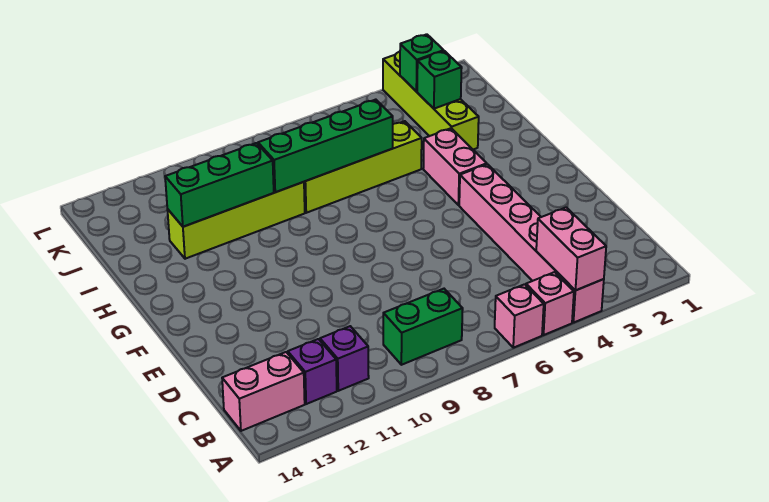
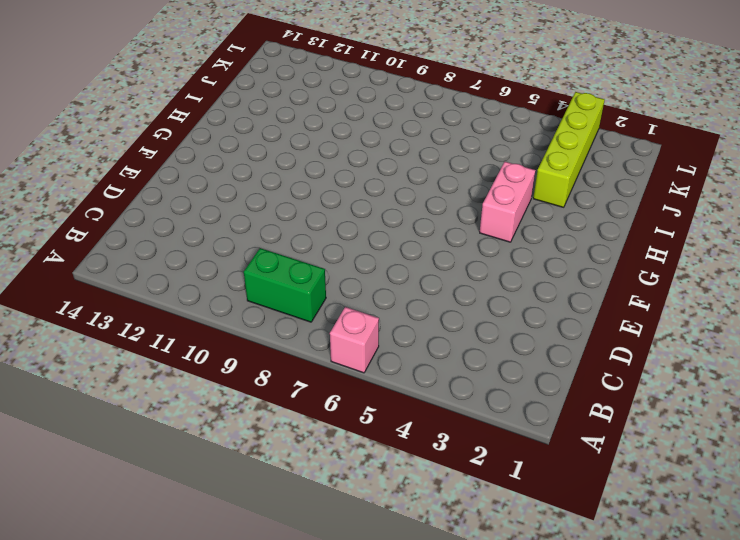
none -> pink brick A4:F4 level 1
none -> pink brick A5 level 1
none -> purple brick B11 level 1

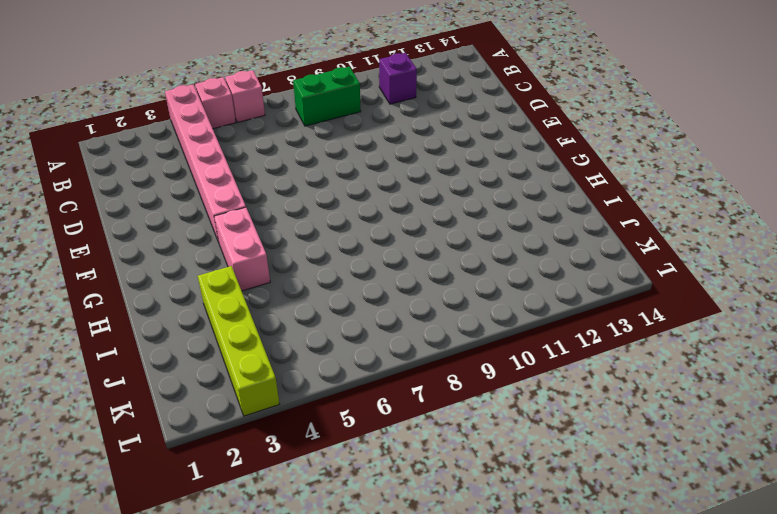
none -> purple brick B12 level 1
none -> pink brick B13:B14 level 1
none -> lime brick I5:I8 level 1

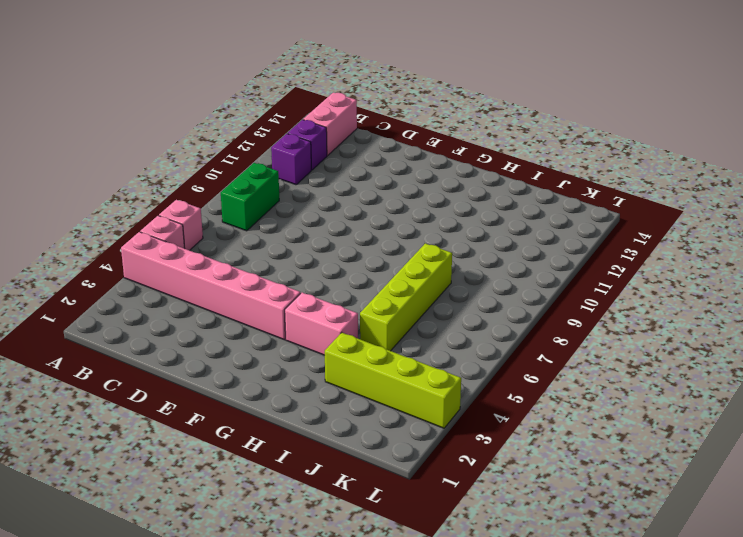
none -> lime brick I9:I12 level 1
none -> pink brick A4:B4 level 2
none -> green brick I6:I9 level 2

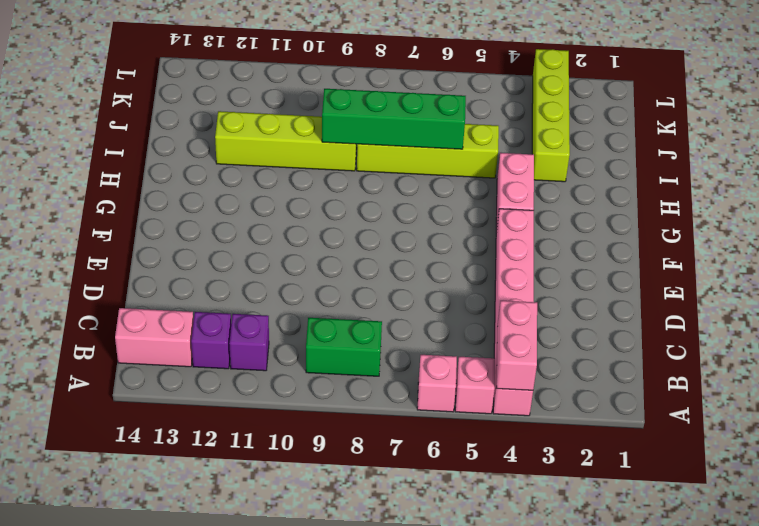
none -> green brick I10:I12 level 2
none -> green brick J3 level 2
none -> green brick K3 level 2

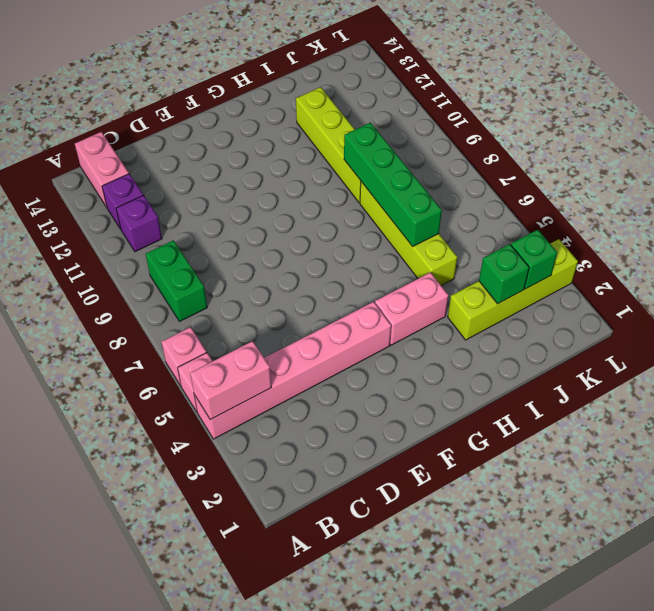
none -> green brick I10:I12 level 2

